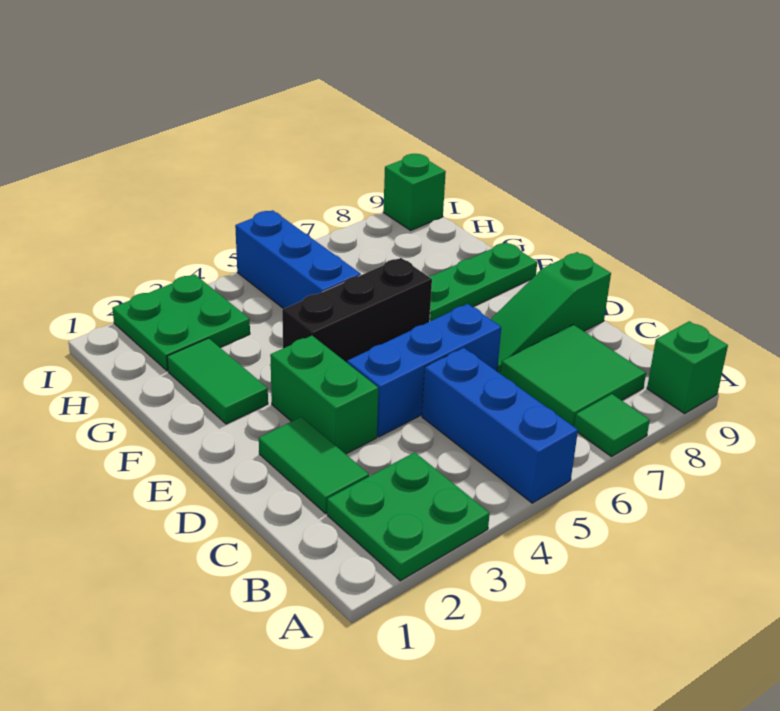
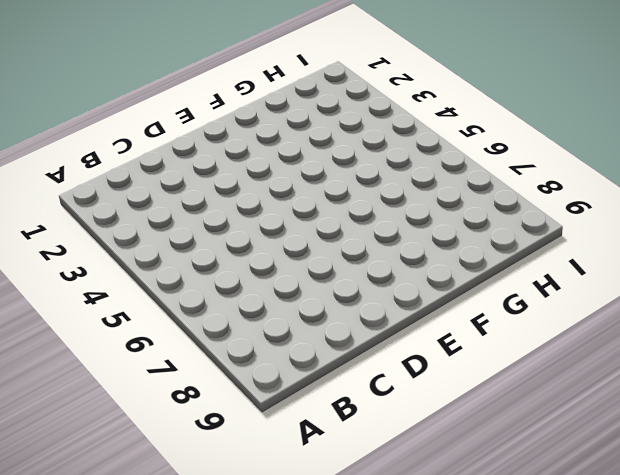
none -> green plate A2:B3 level 1
none -> blue brick A5:C5 level 1
none -> green tile A7 level 1

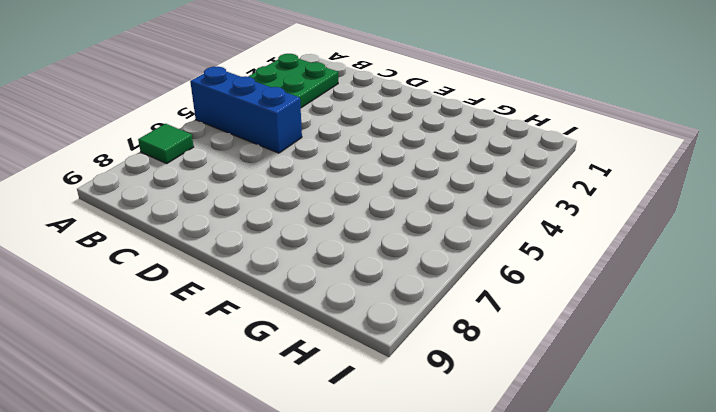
none -> green brick A9 level 1
none -> green tile B7:C8 level 1
none -> green tile C2:D2 level 1

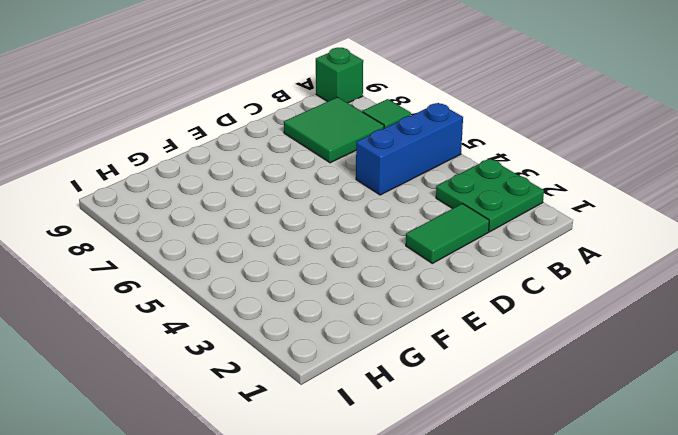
none -> green brick D3:E3 level 1
none -> blue brick D4:D6 level 1
none -> green slope D7:D9 level 1 top 9

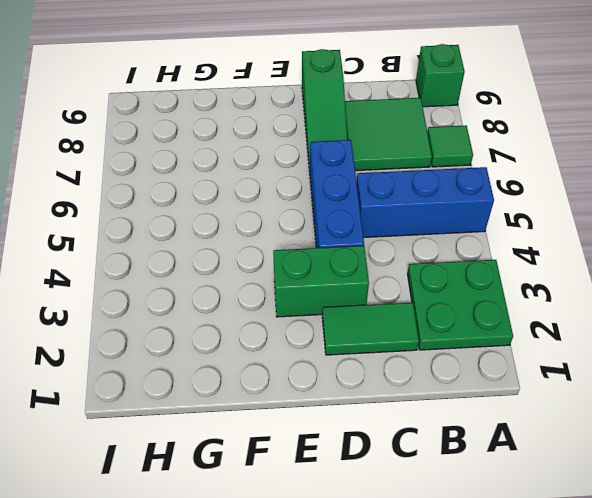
none -> green tile F2:G2 level 1
none -> black brick F4:F6 level 1
none -> green plate F7:F9 level 1

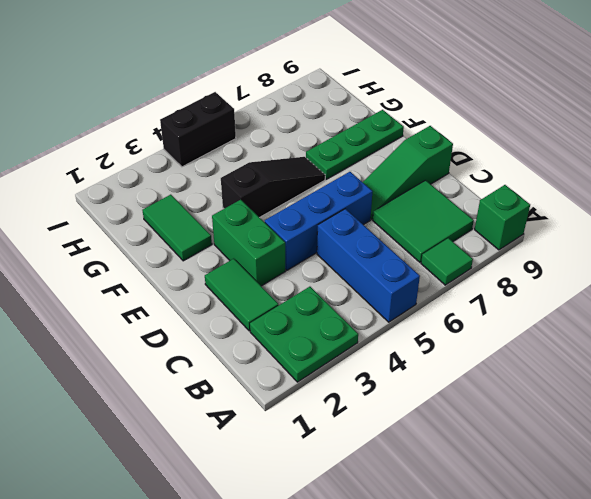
black slope F4:F6 level 1 top 4 -> black brick F4:F6 level 1
black brick I4:I5 level 1 -> blue brick G5:I5 level 1
none -> green plate H2:I3 level 1
none -> green brick I9 level 1

